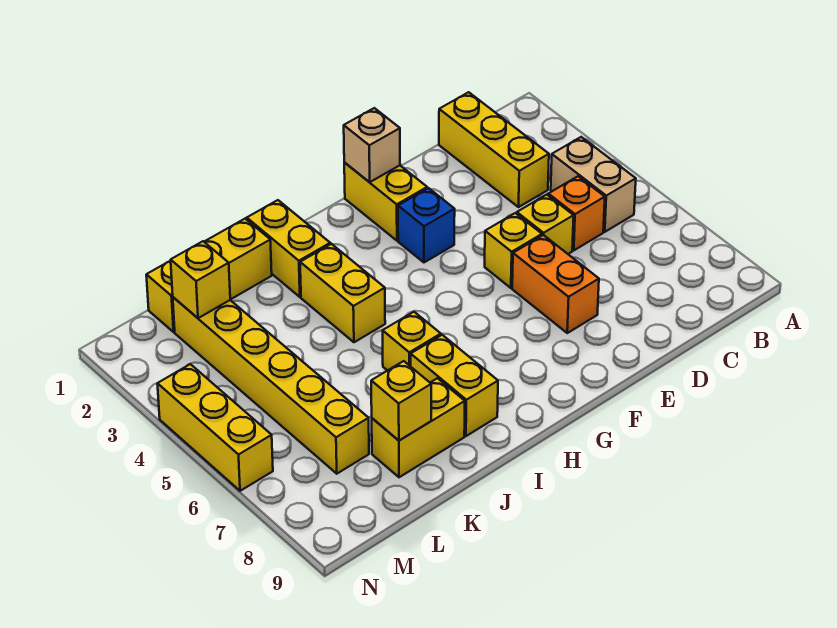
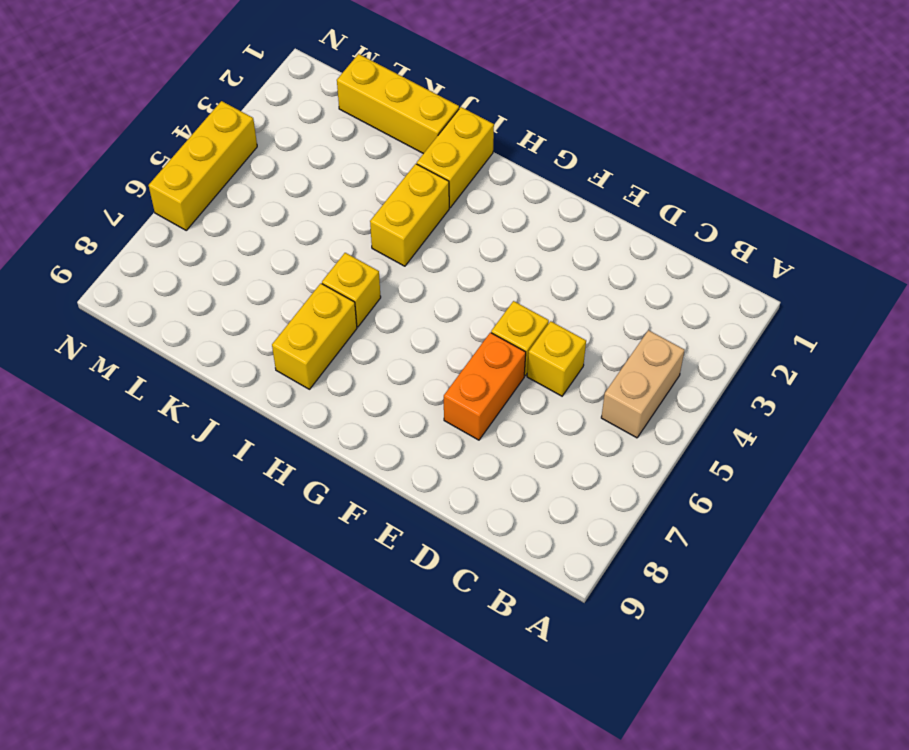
none -> yellow brick C1:C3 level 1
none -> orange brick C5 level 1
none -> yellow brick F1:F2 level 1

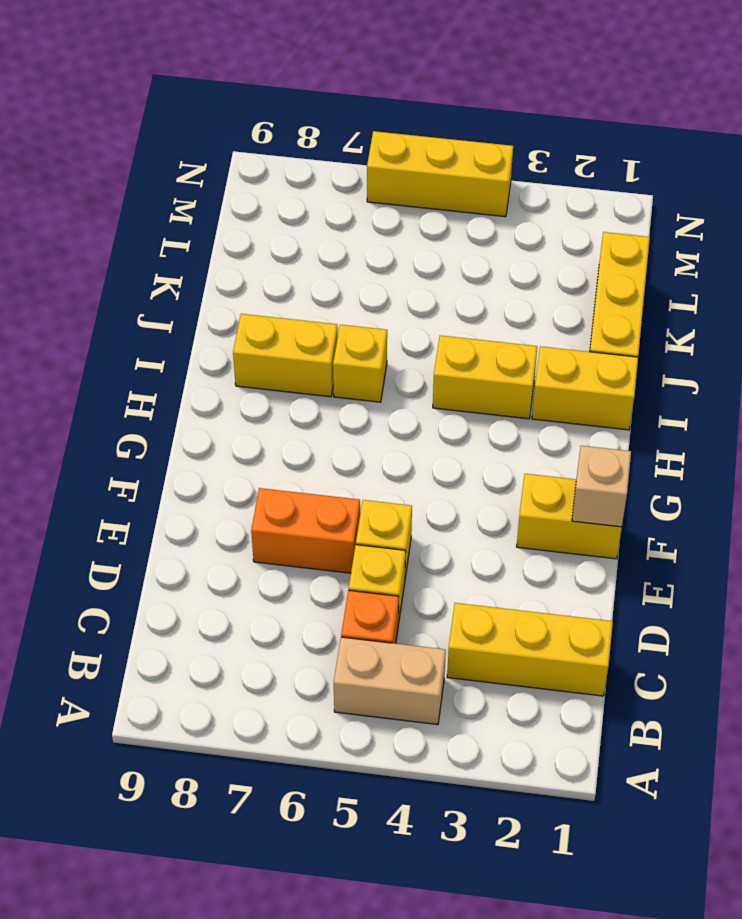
none -> blue brick F3 level 1
none -> yellow brick J8:K8 level 1
none -> yellow brick L2:L7 level 1

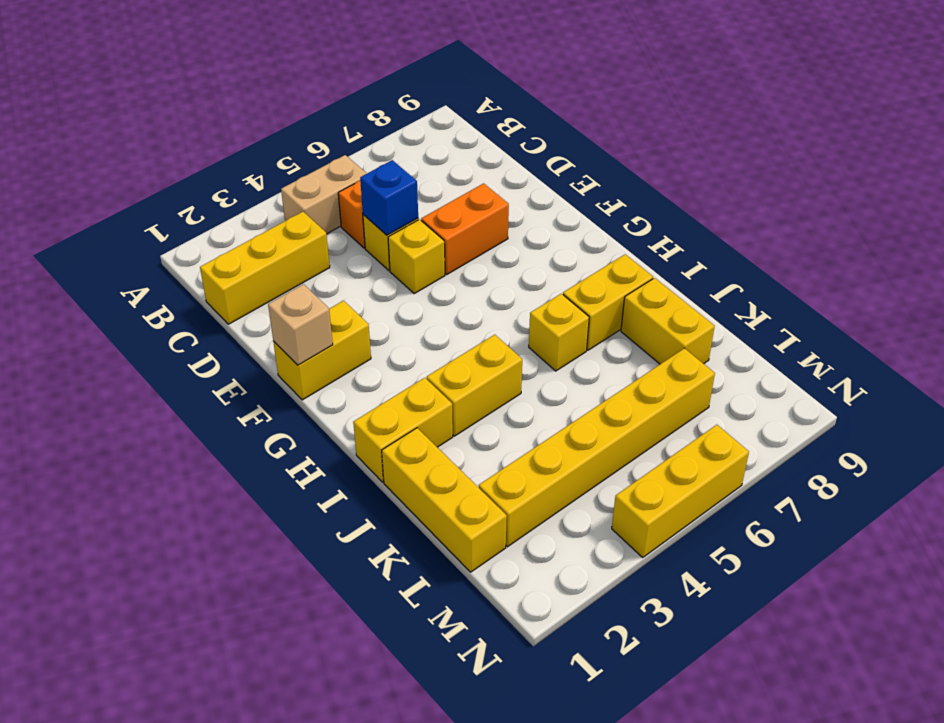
blue brick D5 level 2 -> blue brick F3 level 1
none -> yellow brick K8 level 2
none -> yellow brick L2 level 2

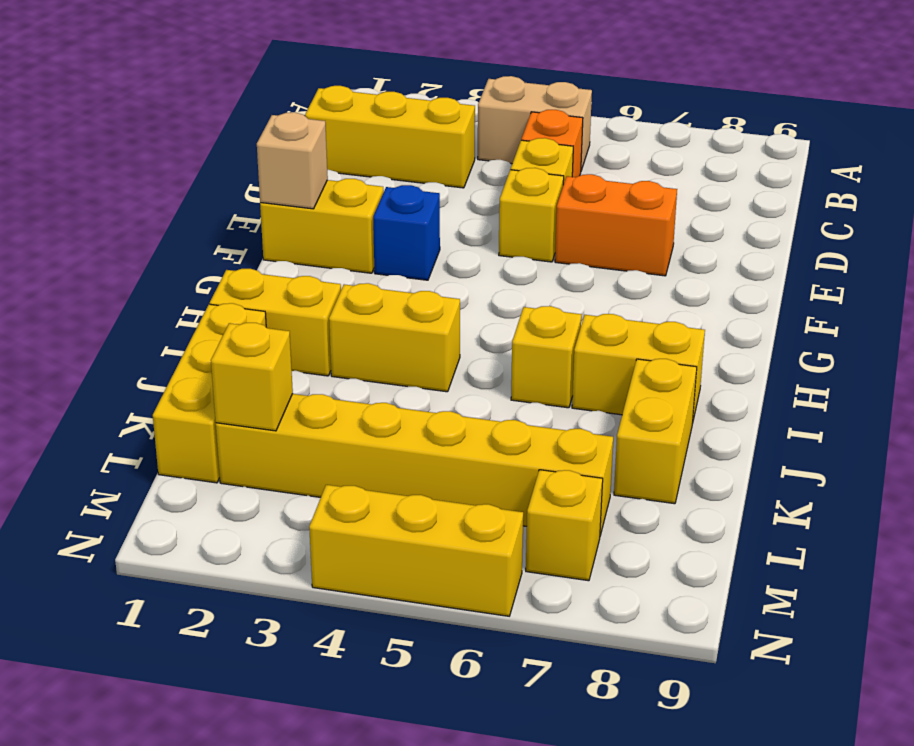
yellow brick M7 level 1 -> yellow brick K8 level 2

